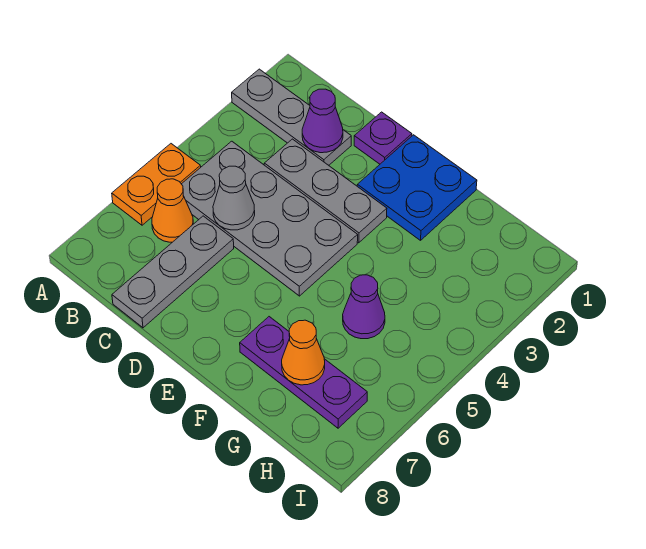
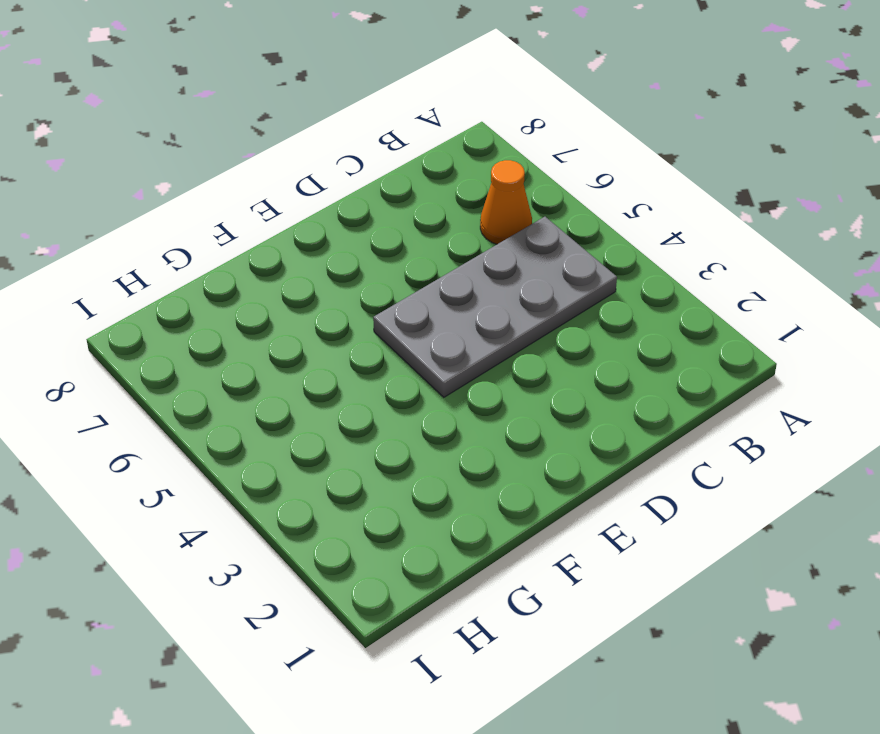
none -> grey plate A2:C2 level 1
none -> orange plate A5:A6 level 1
none -> grey plate C3:E3 level 1

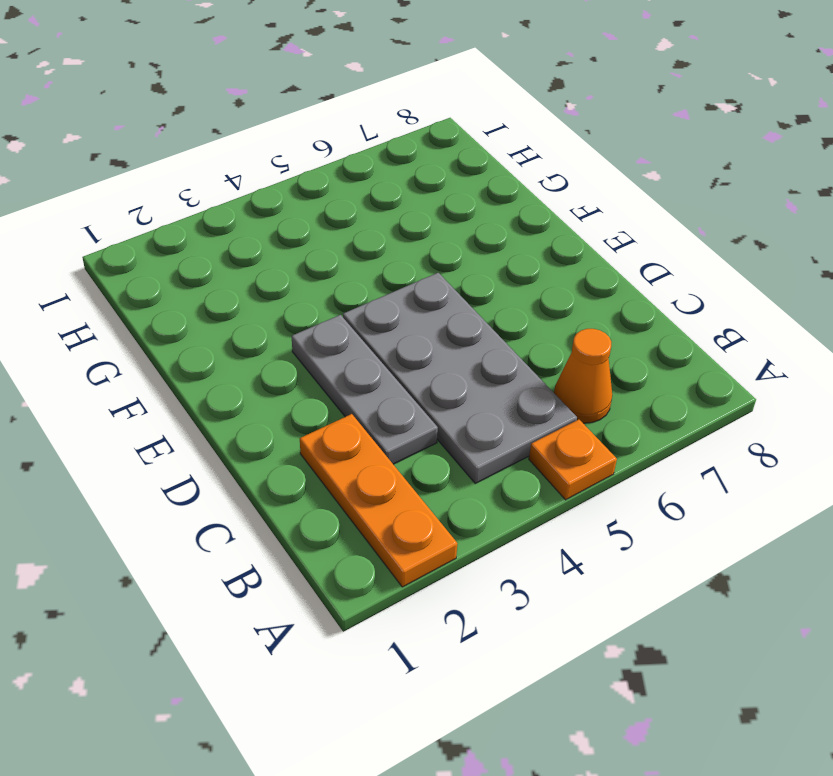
orange plate A2:C2 level 1 -> grey plate A2:C2 level 1
orange plate A5 level 1 -> orange plate A5:A6 level 1
none -> grey plate C6:C8 level 1
none -> purple plate D1 level 1
none -> blue plate E1:F2 level 1

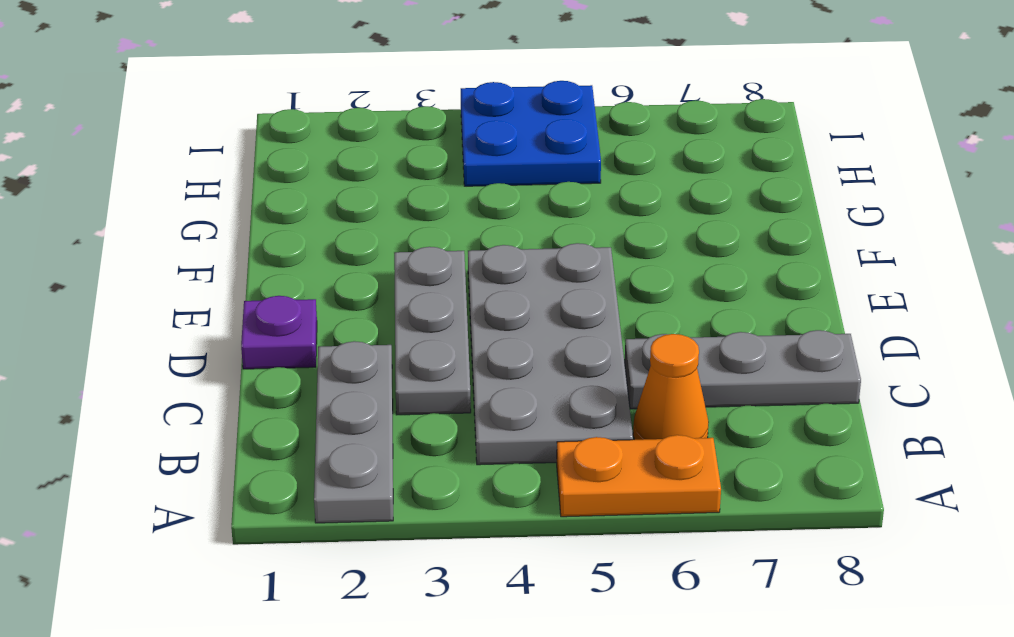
blue plate H4:I5 level 1 -> blue plate E1:F2 level 1
none -> purple plate F7:H7 level 1
none -> purple cone G5 level 1
none -> purple cone C2 level 2

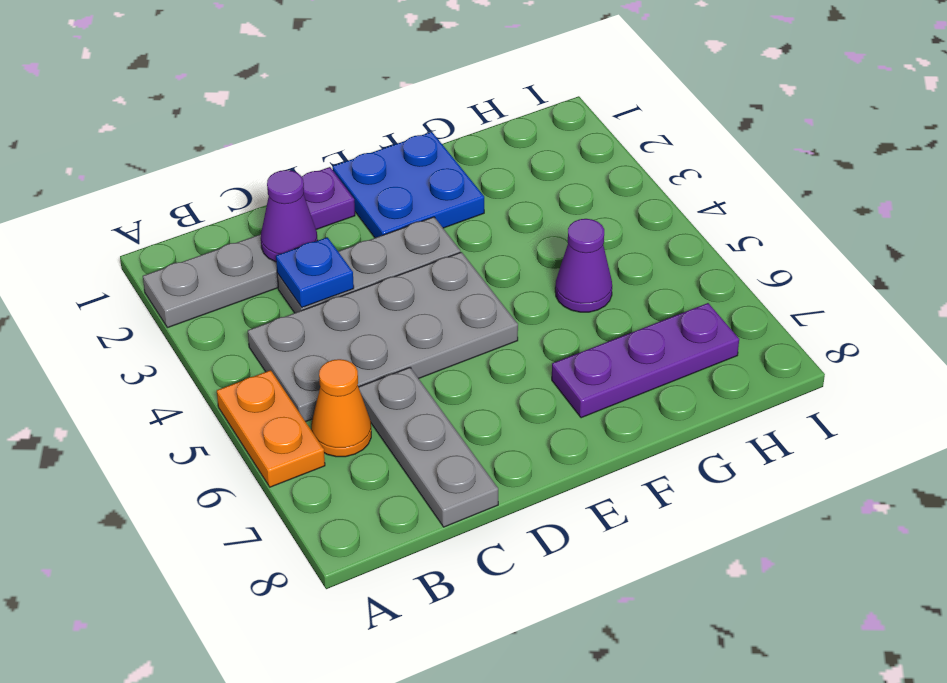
blue plate C3 level 2 -> none
none -> grey cone C5 level 2
none -> orange cone G7 level 2

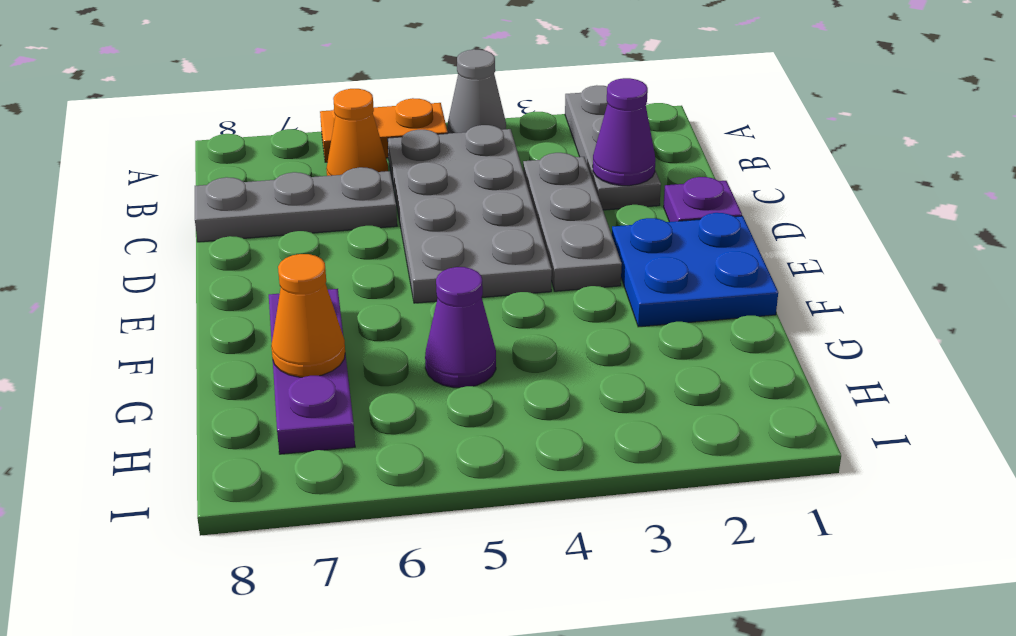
grey cone A4 level 1 -> grey cone C5 level 2

